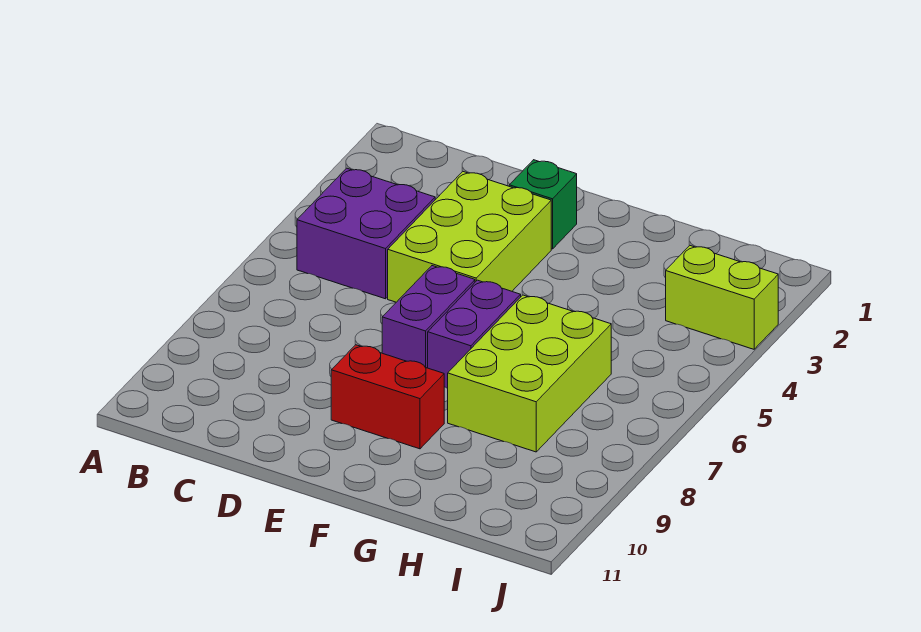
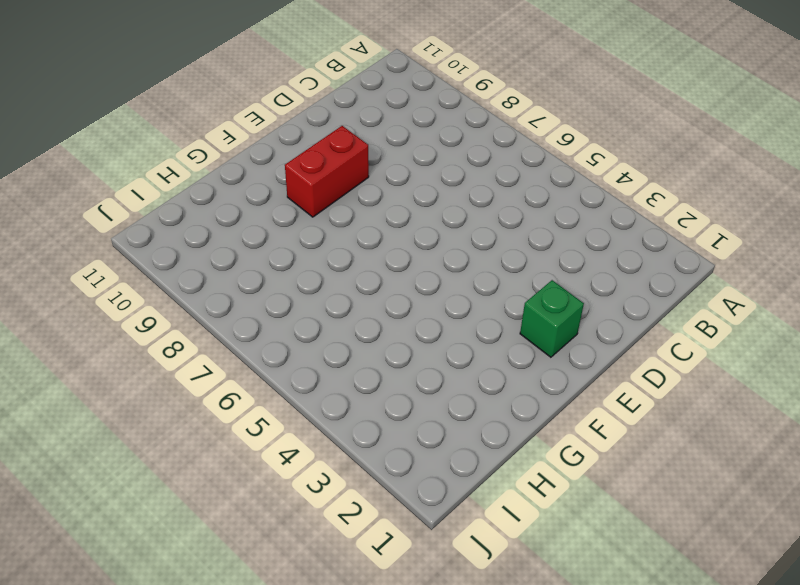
none -> purple brick B4:C5 level 1
none -> lime brick D3:E5 level 1

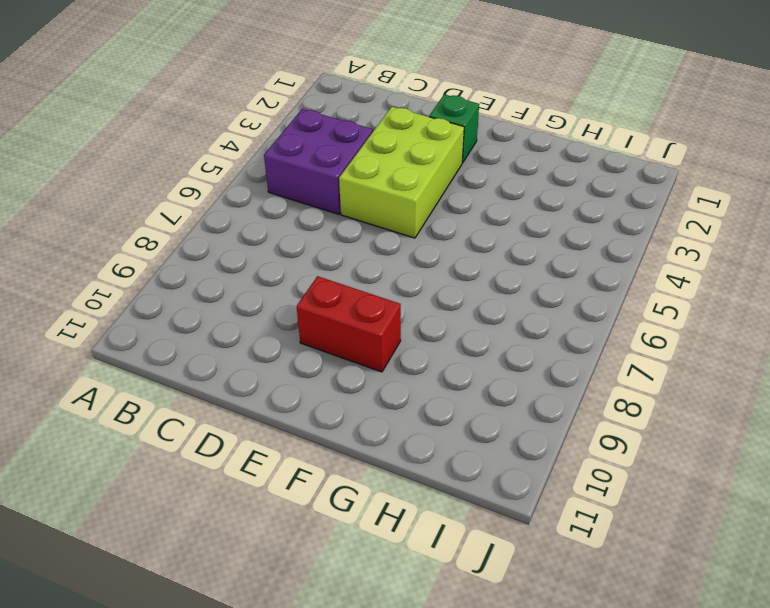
none -> purple brick E6:E7 level 1
none -> purple brick F6:F7 level 1

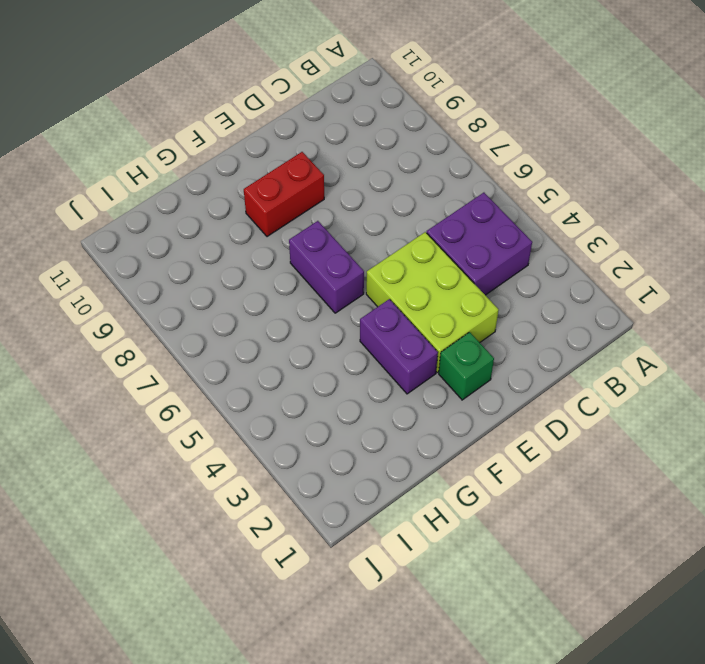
purple brick F3:F4 level 1 -> purple brick E6:E7 level 1
none -> lime brick G6:H8 level 1
none -> lime brick I3:J3 level 1

